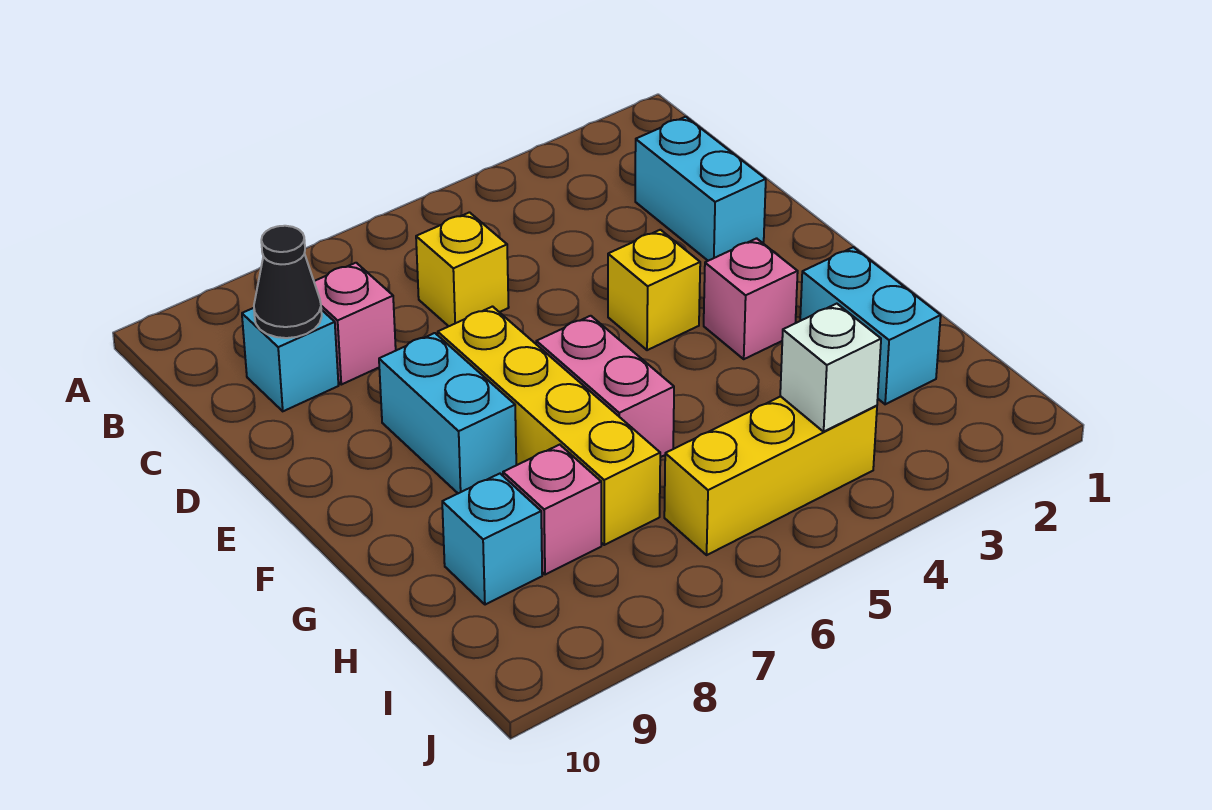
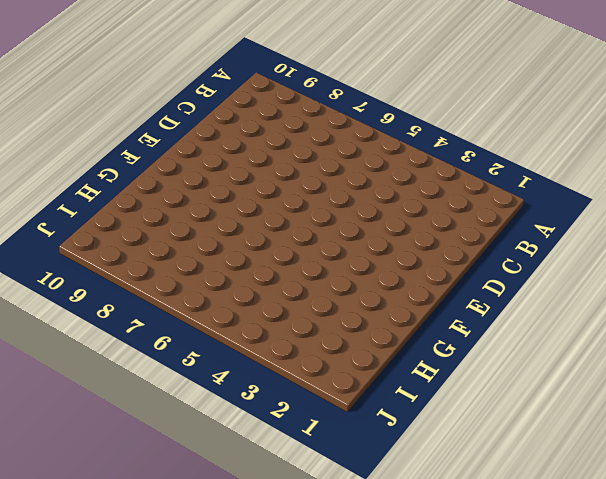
none -> cyan brick C2:D2 level 1
none -> yellow brick C6 level 1
none -> pink brick C8 level 1

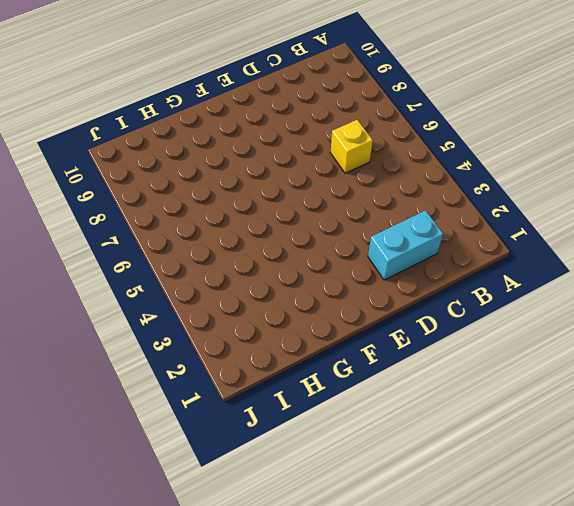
none -> pink brick C8 level 1
none -> cyan brick C9 level 1
none -> yellow brick E4 level 1

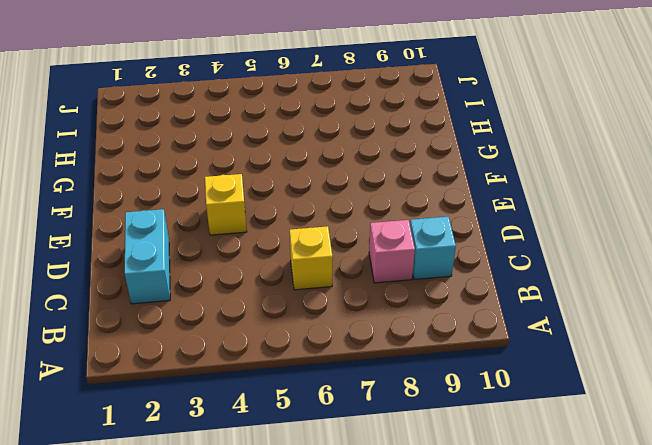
none -> yellow brick E7:H7 level 1
none -> cyan brick E8:F8 level 1
none -> pink brick F3 level 1

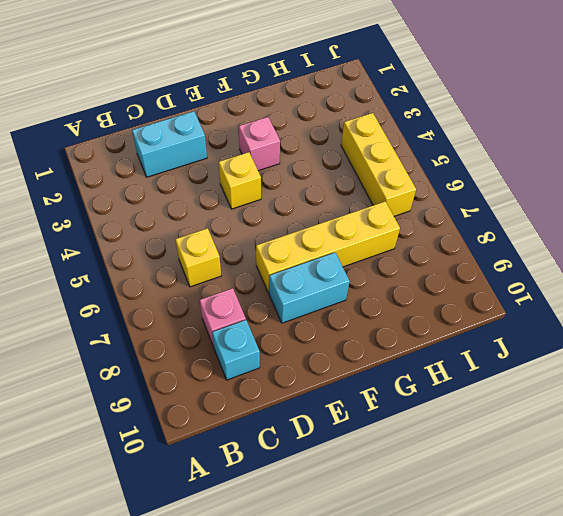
none -> pink brick F6:G6 level 1
none -> cyan brick G2:H2 level 1
none -> pink brick H8 level 1

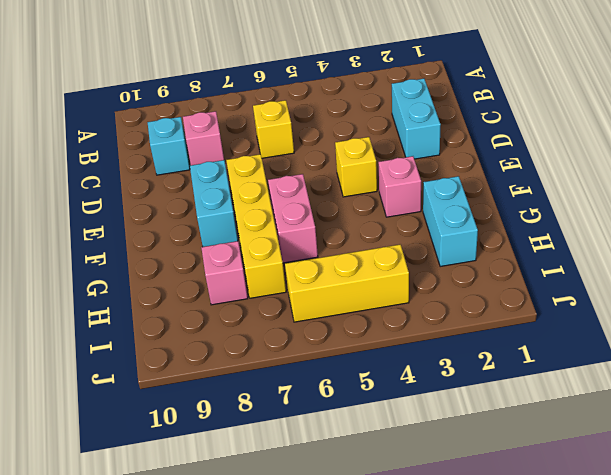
none -> cyan brick H9 level 1
none -> black cone C9 level 2
none -> white brick I4 level 2

